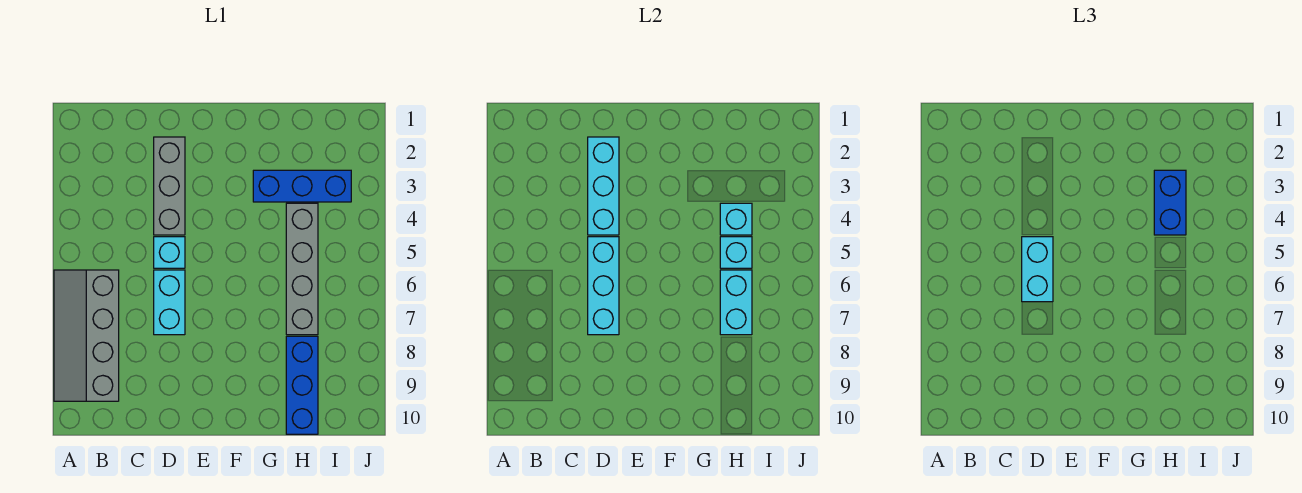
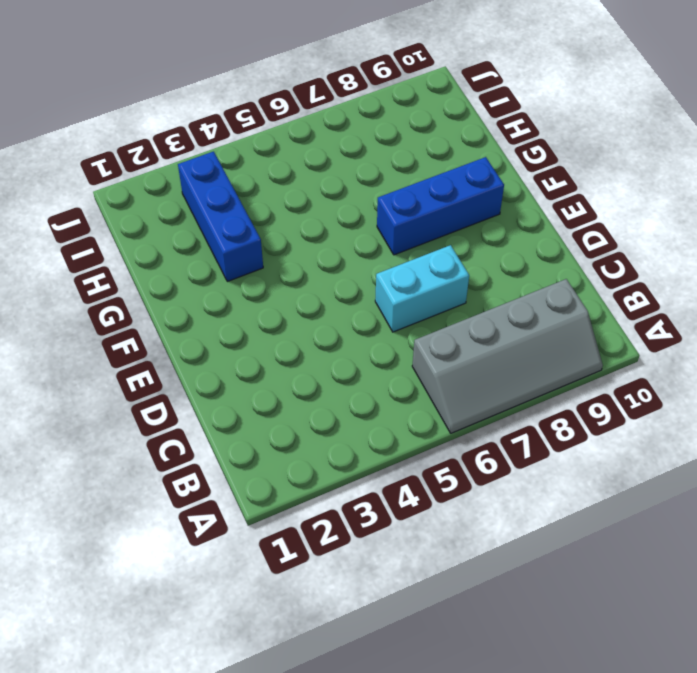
blue brick F7:F9 level 1 -> blue brick H8:H10 level 1
none -> grey brick D2:D4 level 1
none -> cyan brick D5 level 1
none -> grey brick H4:H7 level 1

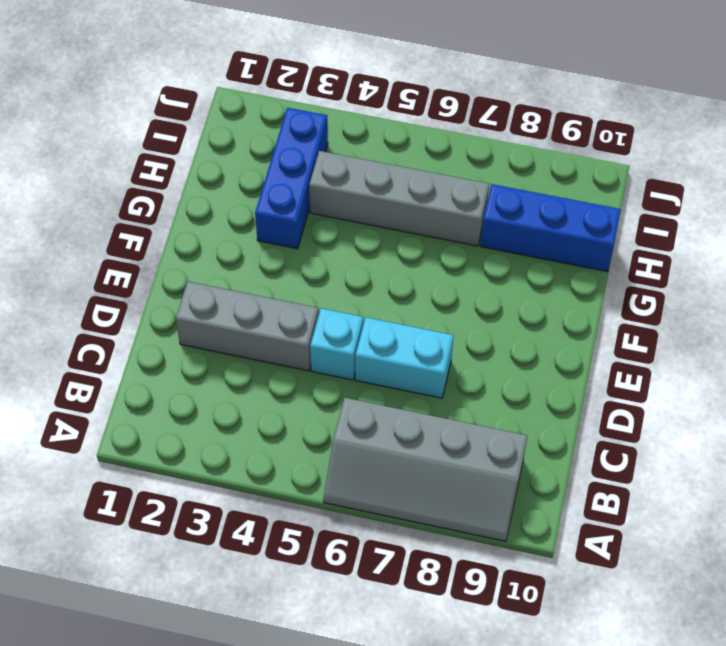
none -> cyan brick D2:D4 level 2
none -> cyan brick D5:D7 level 2
none -> cyan brick H4 level 2

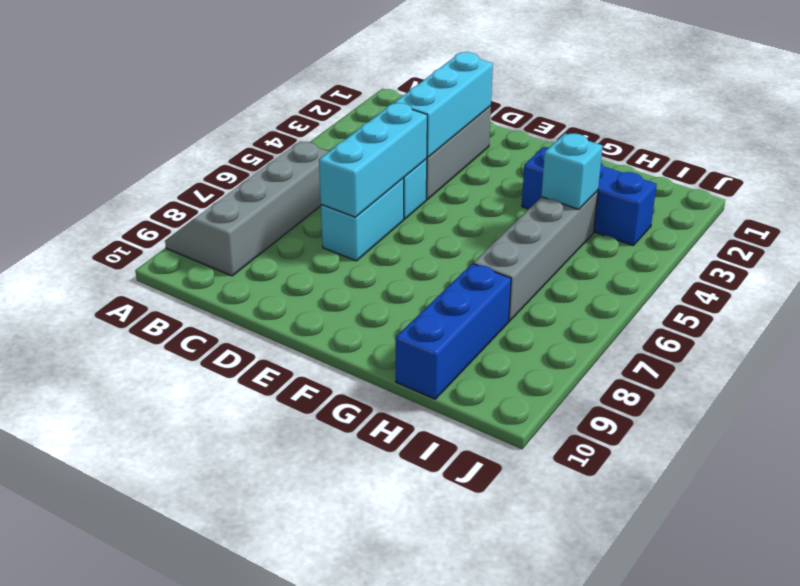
none -> cyan brick H5 level 2
none -> cyan brick H6:H7 level 2
none -> cyan brick D5:D6 level 3

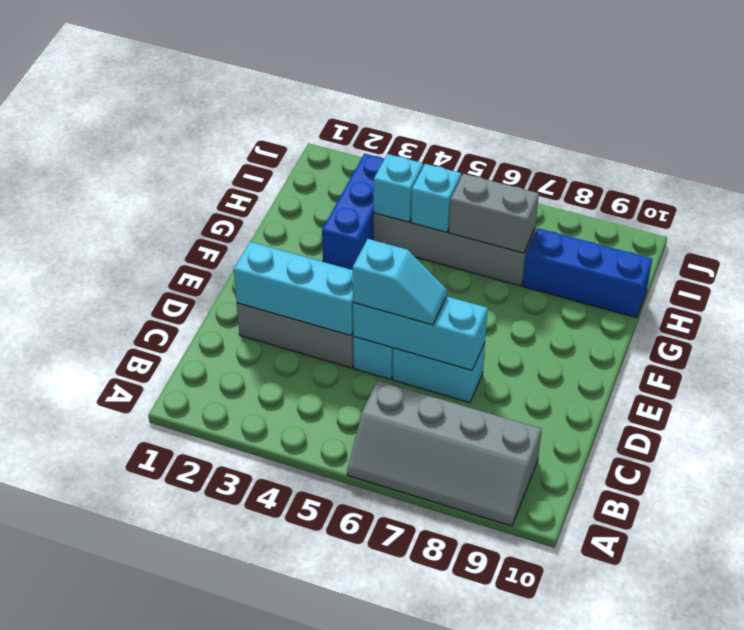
cyan slope D5:D6 level 3 top 5 -> cyan brick D5:D6 level 3
grey brick H6:H7 level 2 -> cyan brick H6:H7 level 2
none -> blue brick H3:H4 level 3

